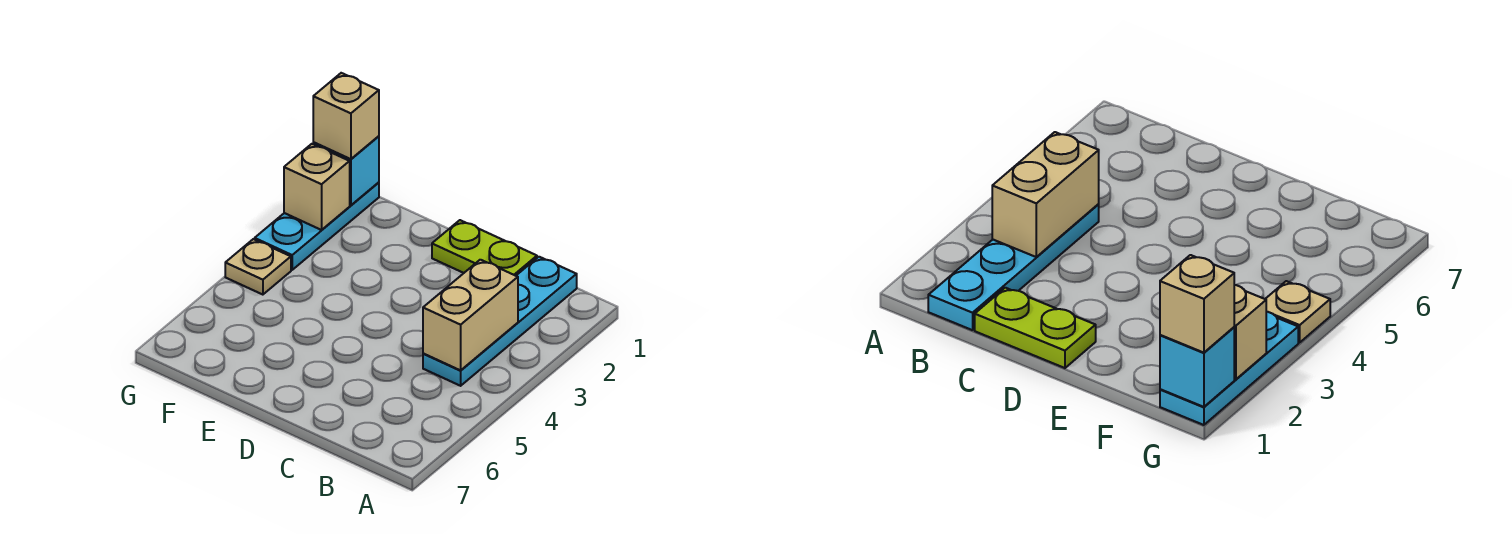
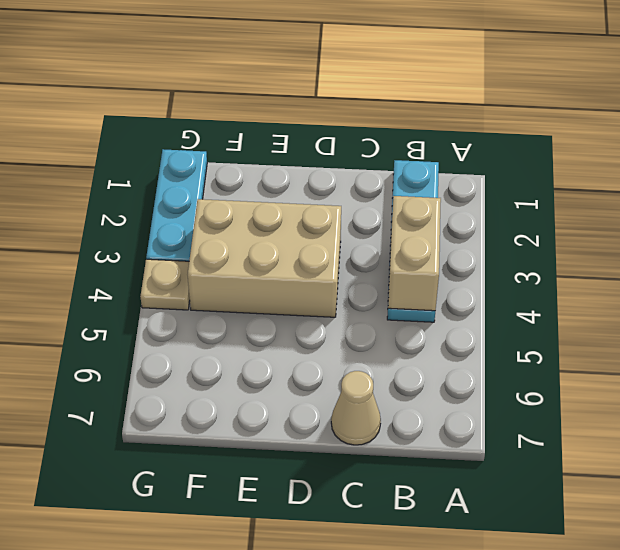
tan cone C7 level 1 -> none
tan brick D3:F4 level 1 -> none
none -> lime plate C1:D1 level 1
none -> cyan brick G1 level 2

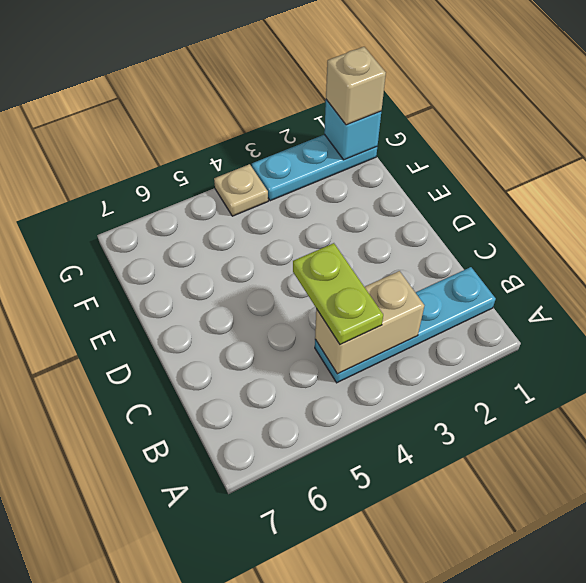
lime plate B4:C4 level 3 -> lime plate C1:D1 level 1
none -> tan brick G2 level 2

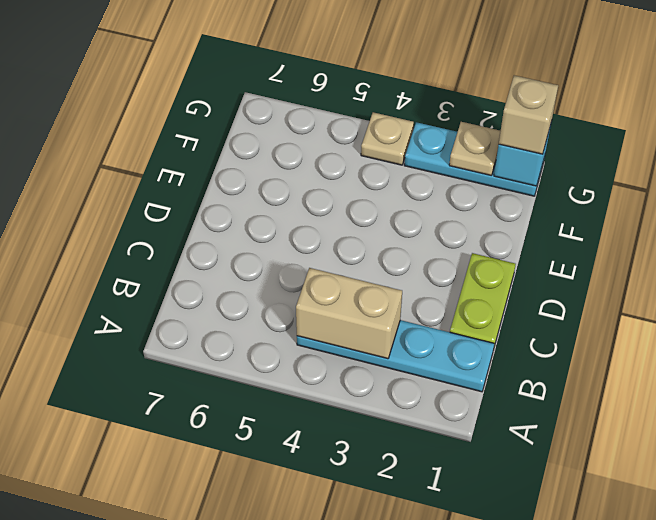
tan plate G2 level 2 -> tan brick G2 level 2

